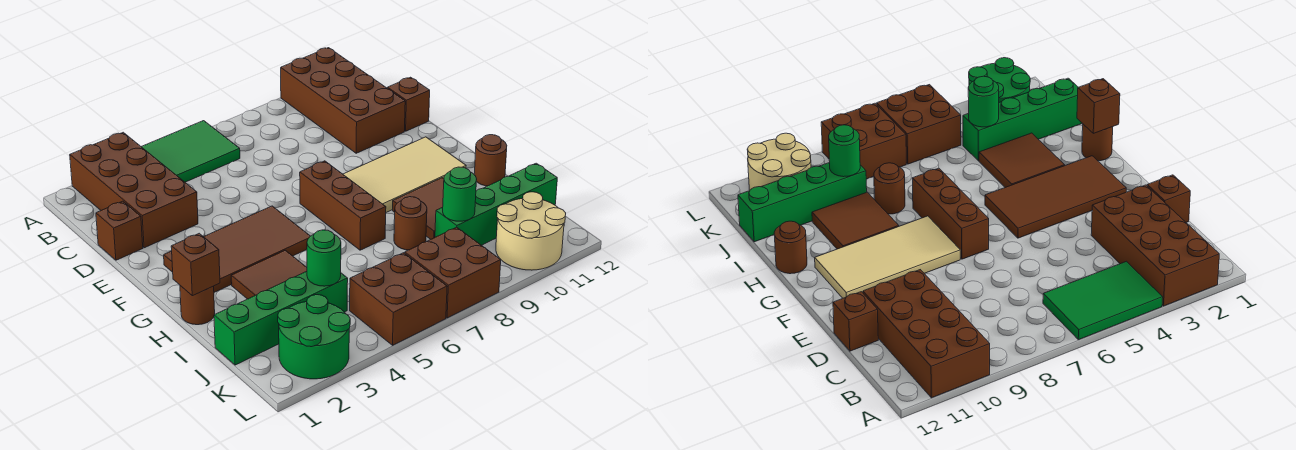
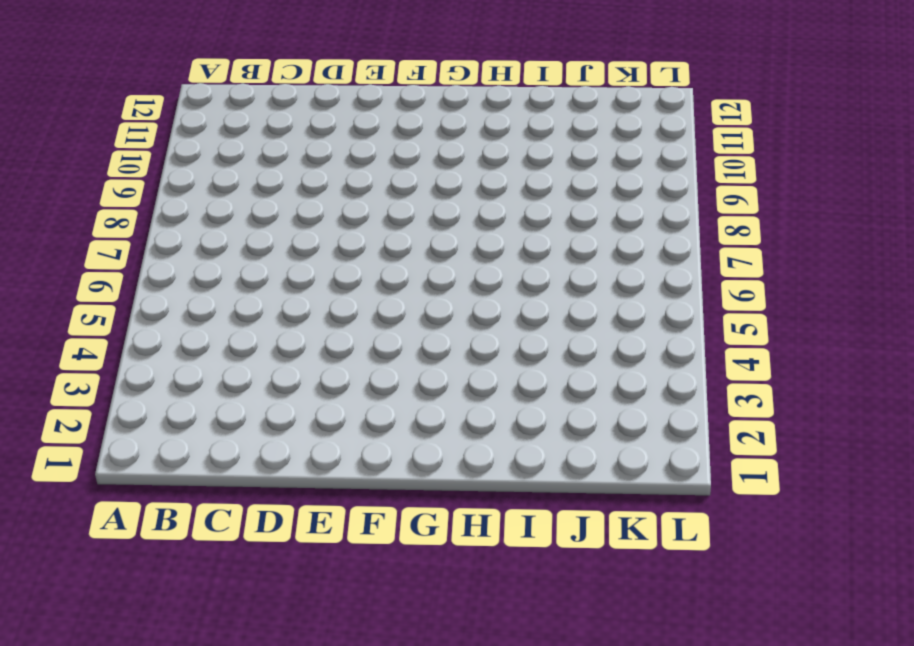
none -> brown brick A2:D3 level 1
none -> green tile A4:B6 level 1
none -> brown brick A10:D11 level 1

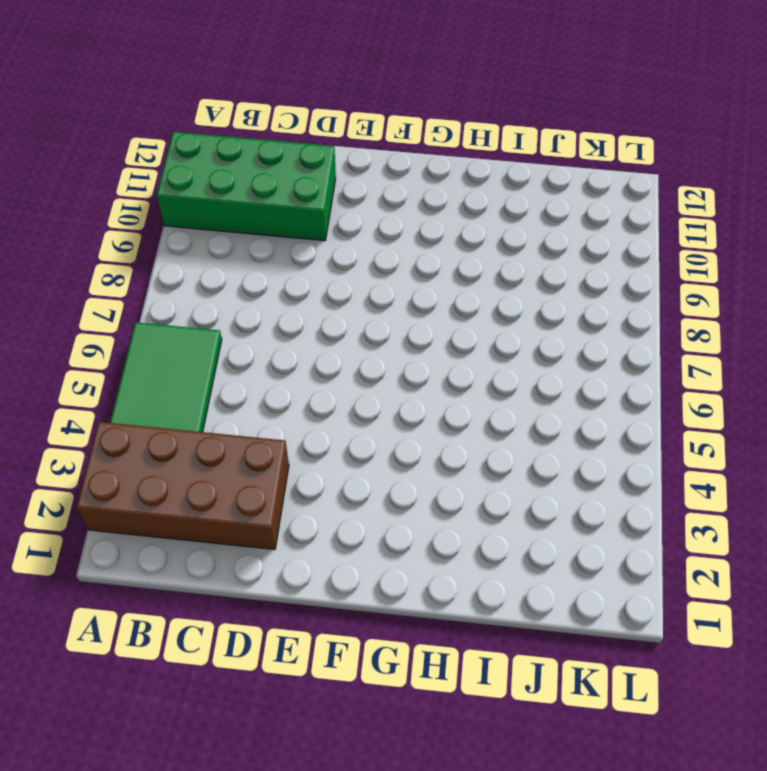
green brick A10:D11 level 1 -> brown brick A10:D11 level 1
none -> brown brick D1 level 1
none -> brown brick D12 level 1
none -> brown tile F2:G5 level 1

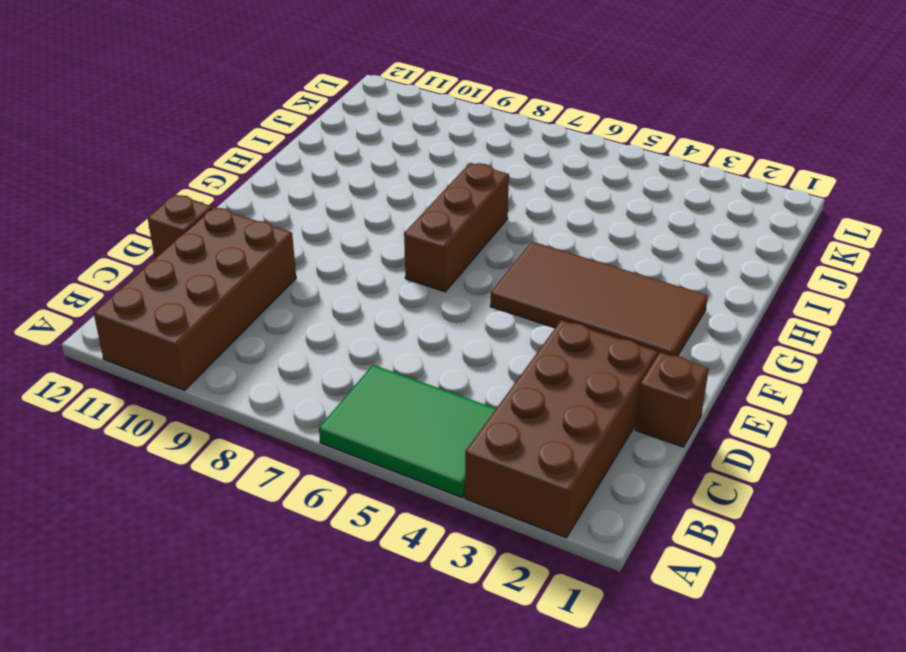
none -> tan tile F8:G11 level 1
none -> brown round brick H1 level 1
none -> brown tile H3:I4 level 1

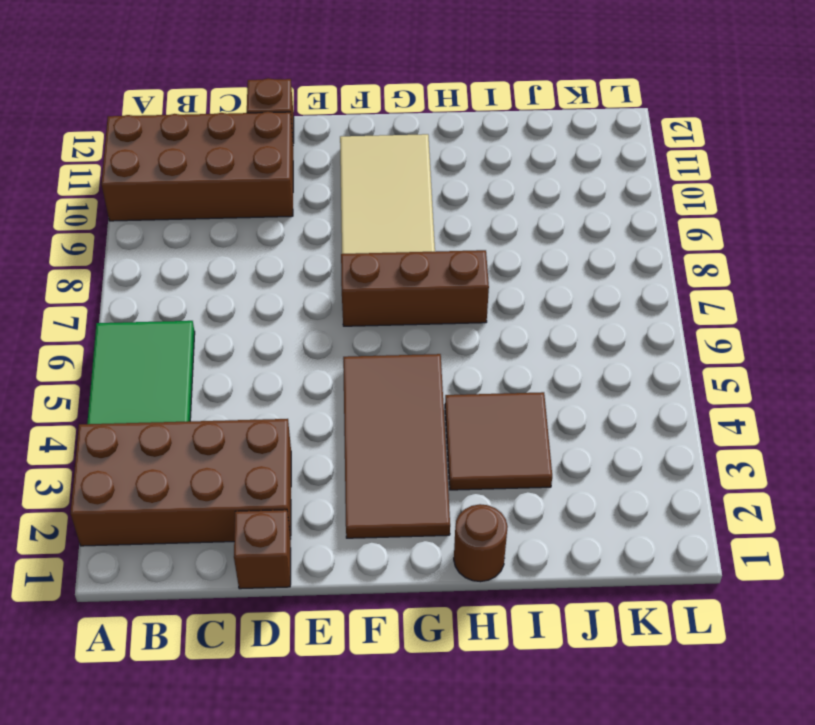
none -> brown tile H9:I10 level 1
none -> brown round brick H12 level 1
none -> brown round brick I8 level 1

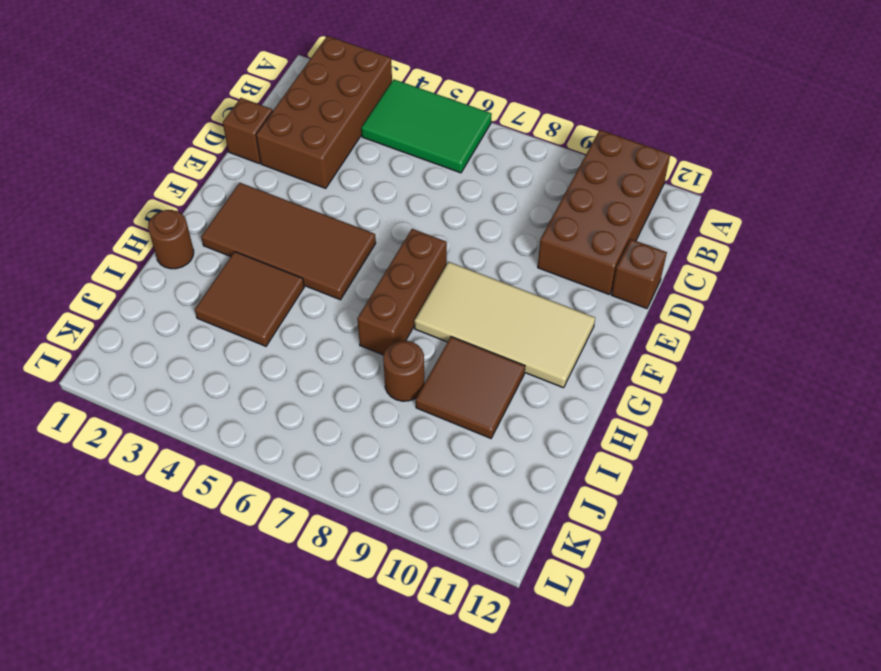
none -> brown round brick H12 level 1
none -> green brick J1:J4 level 1
none -> green brick J9:J12 level 1

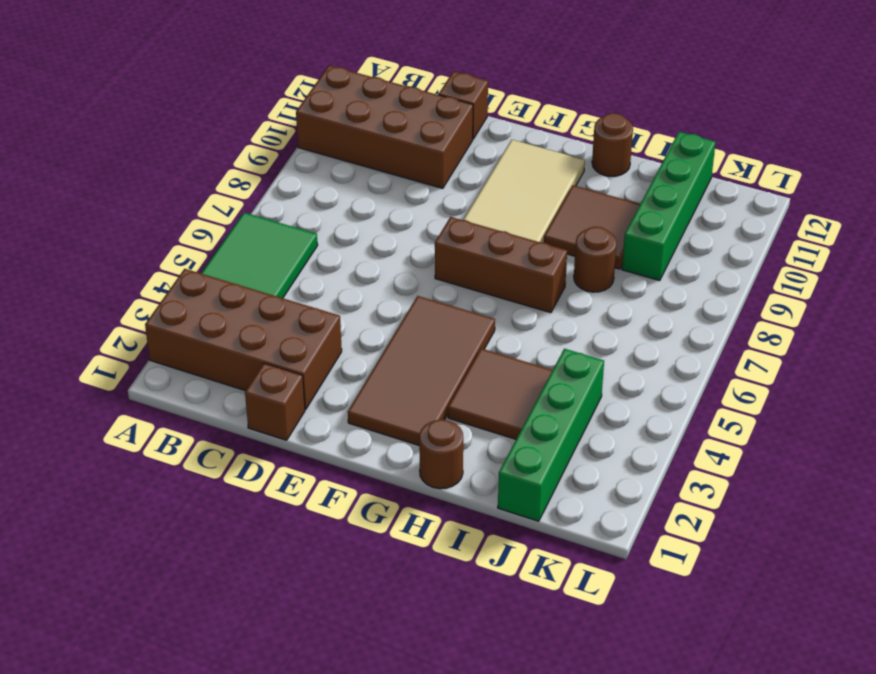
none -> green round brick K2:L3 level 1
none -> brown brick K5:L6 level 1
none -> brown brick K7:L8 level 1

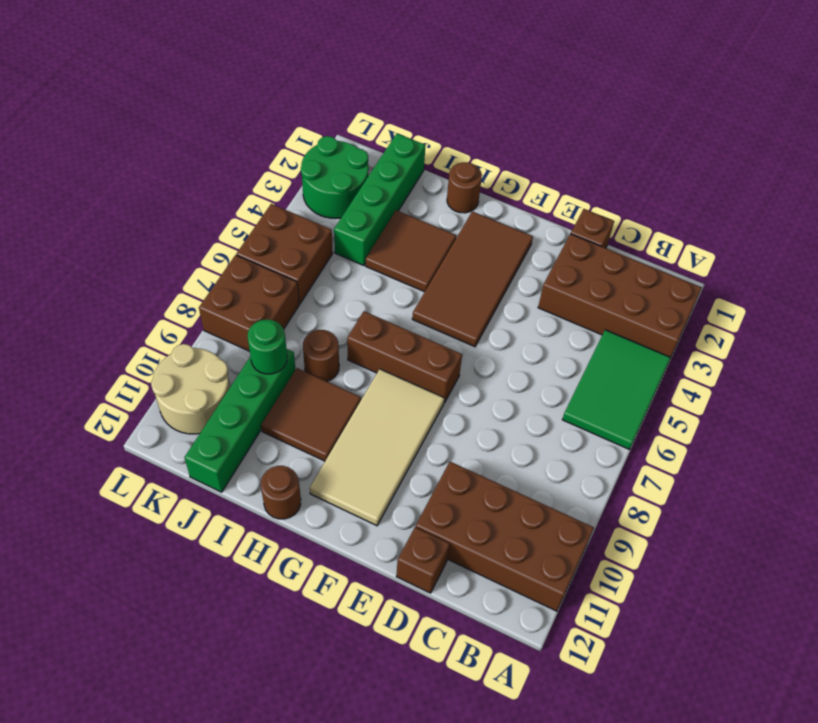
none -> brown brick H1 level 2
none -> green round brick J4 level 2

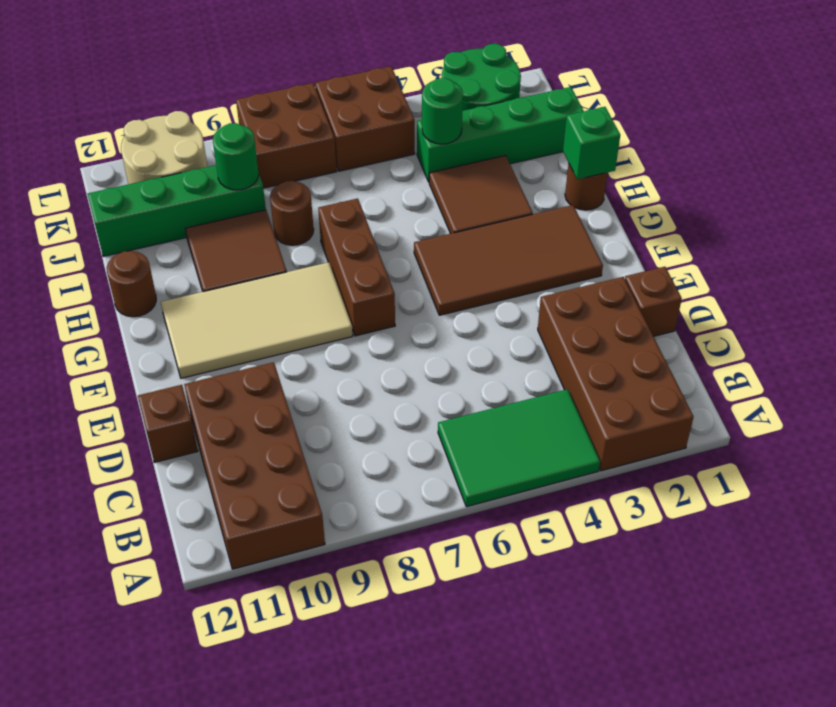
green brick H1 level 2 -> brown brick H1 level 2

